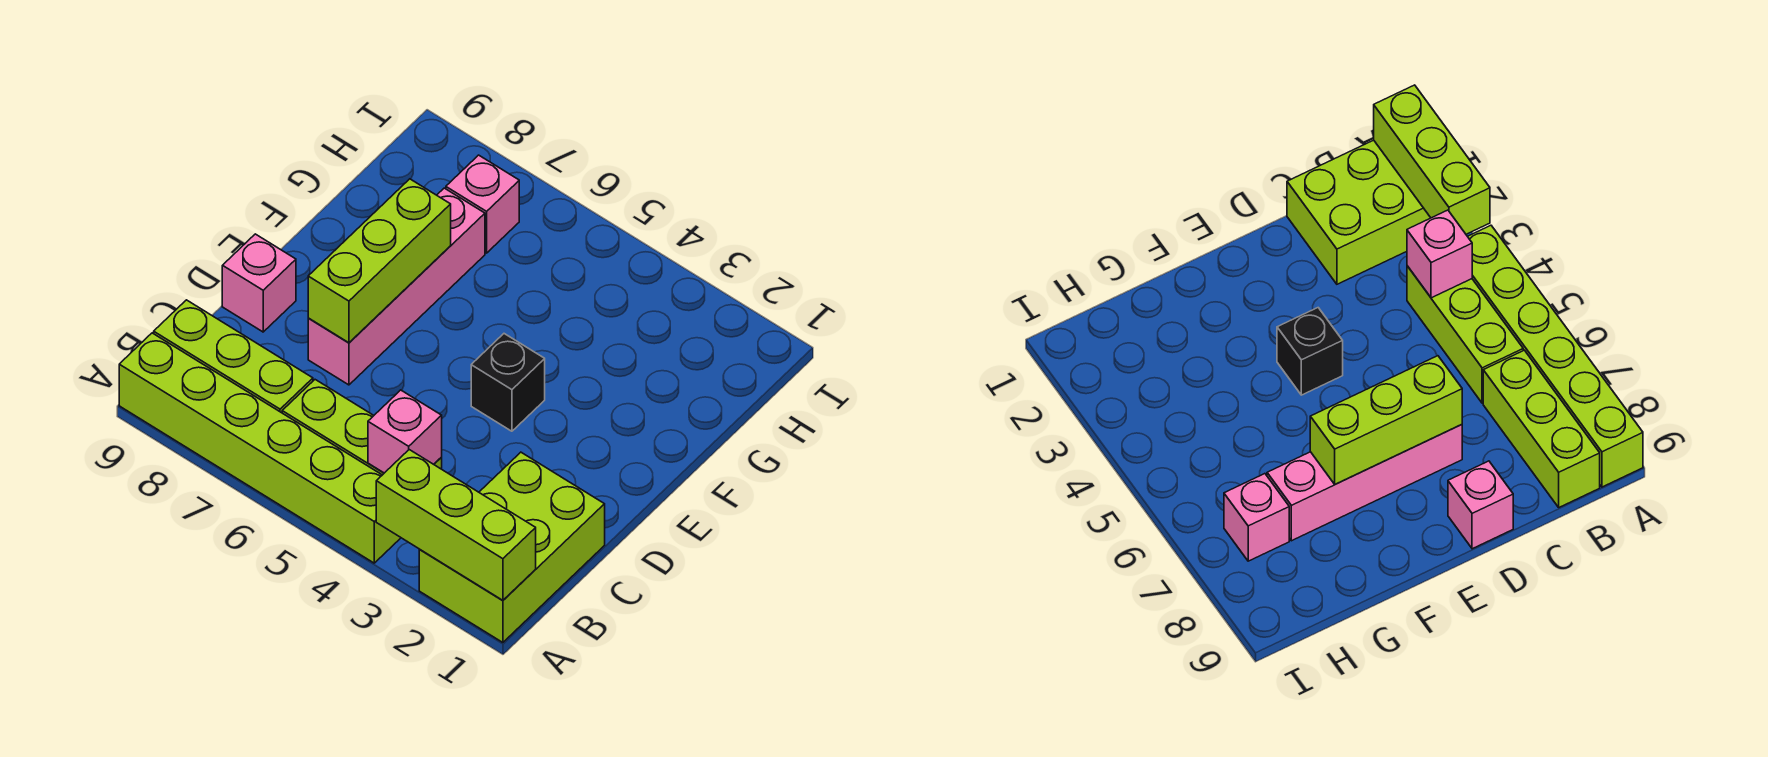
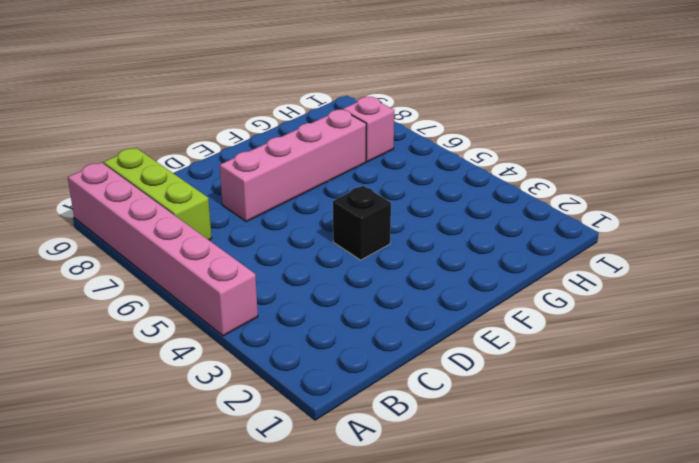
pink brick A4:A9 level 1 -> lime brick A4:A9 level 1
none -> lime brick A1:C2 level 1
none -> lime brick B4:B6 level 1

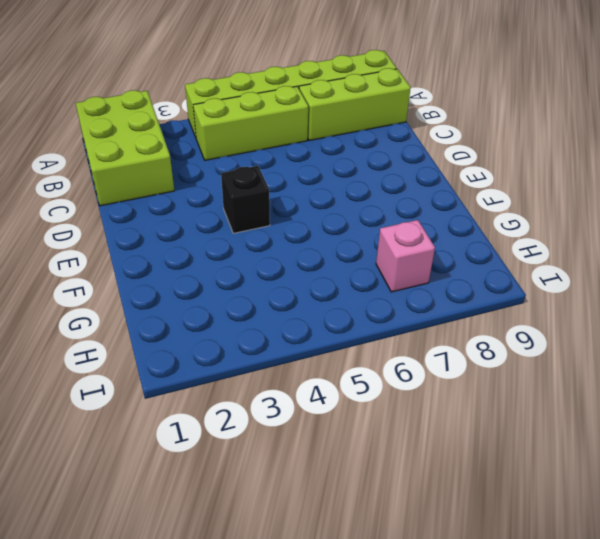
none -> pink brick D7:G7 level 1
none -> pink brick D9 level 1

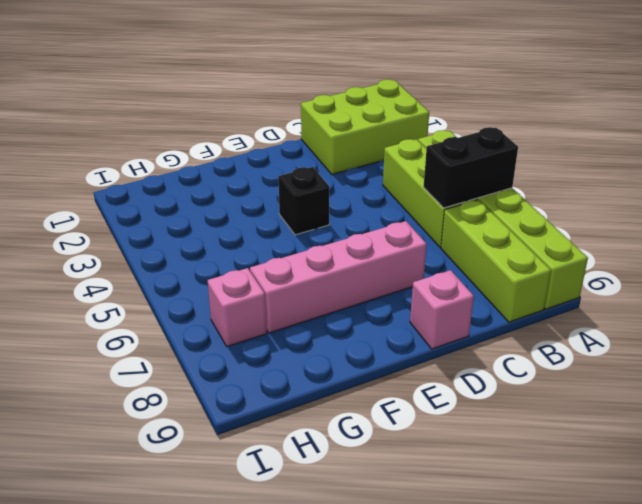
black brick A6:B6 level 2 -> none
none -> lime brick A1:A3 level 2
none -> pink brick B4 level 2

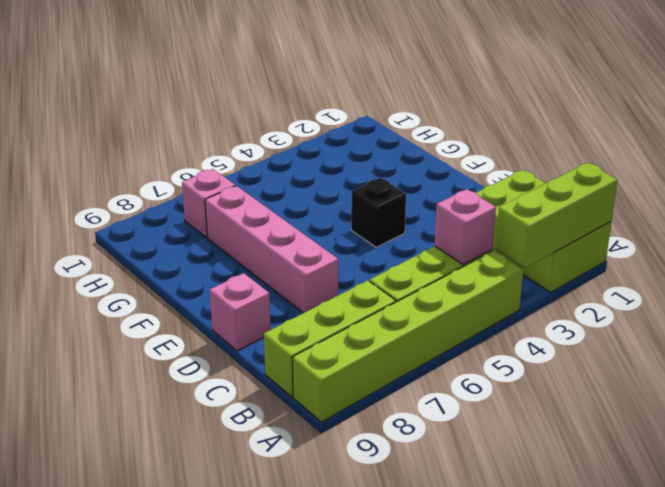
none -> lime brick D7:F7 level 2

